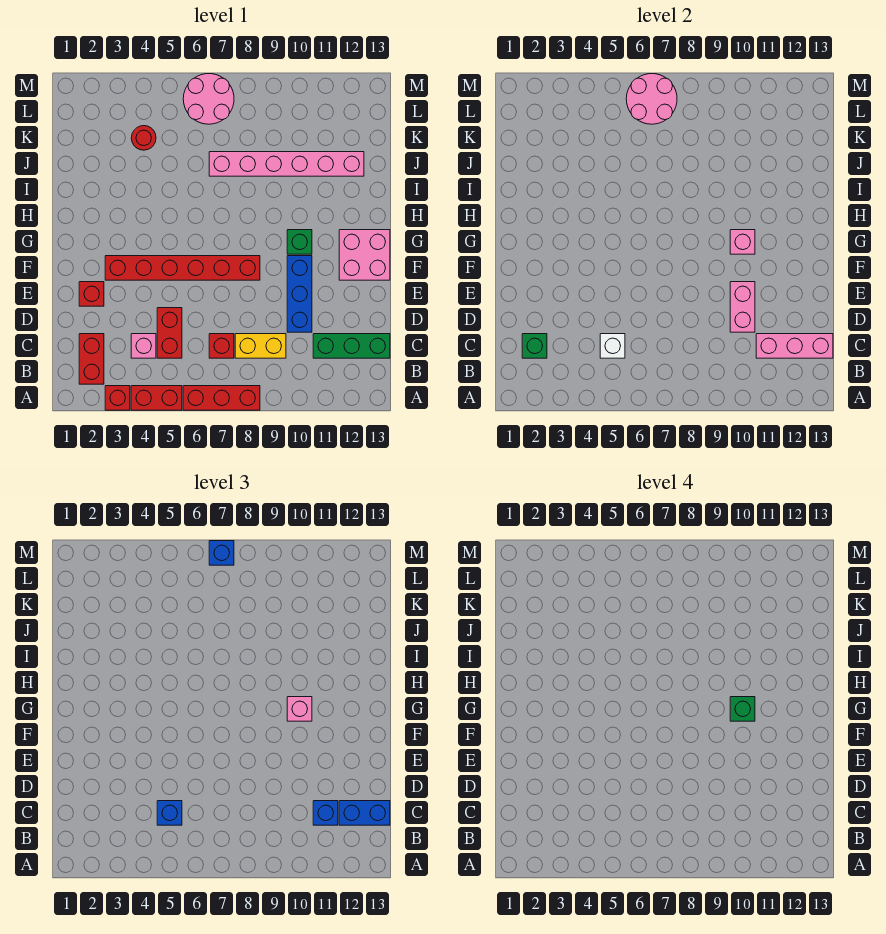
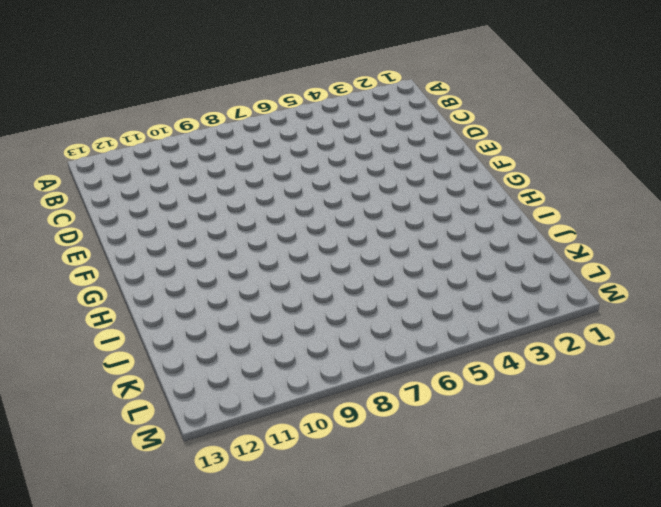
none -> red brick A3 level 1
none -> red brick A4:A5 level 1
none -> red brick A6:A8 level 1

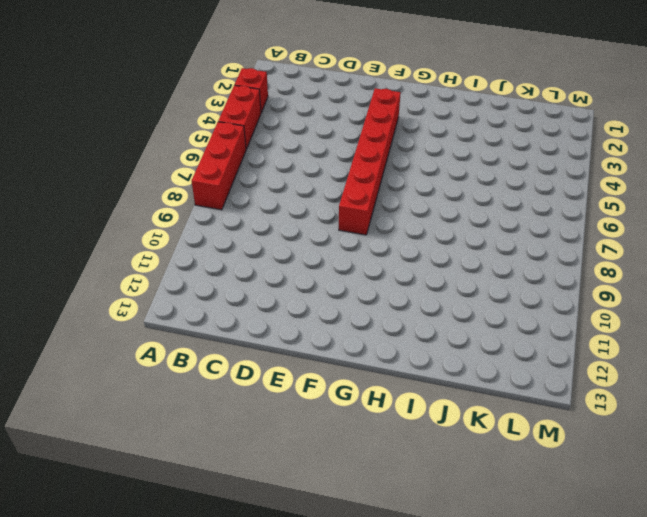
none -> red brick B2:C2 level 1
none -> pink brick C4 level 1
none -> red brick C5:D5 level 1

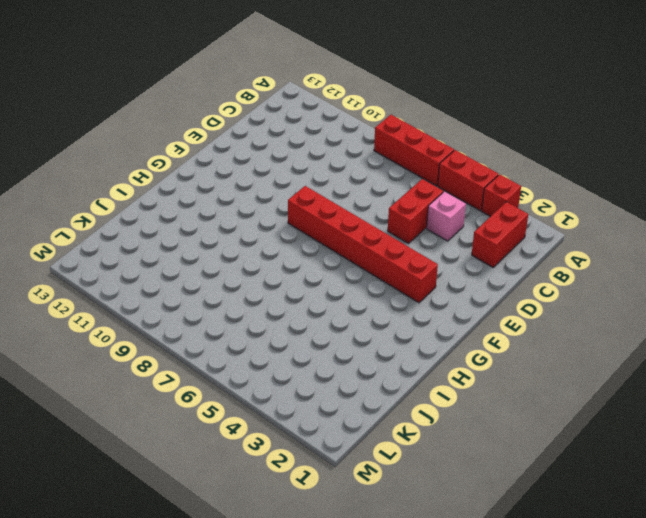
none -> red brick C7 level 1
none -> yellow brick C8:C9 level 1
none -> green brick C11:C13 level 1

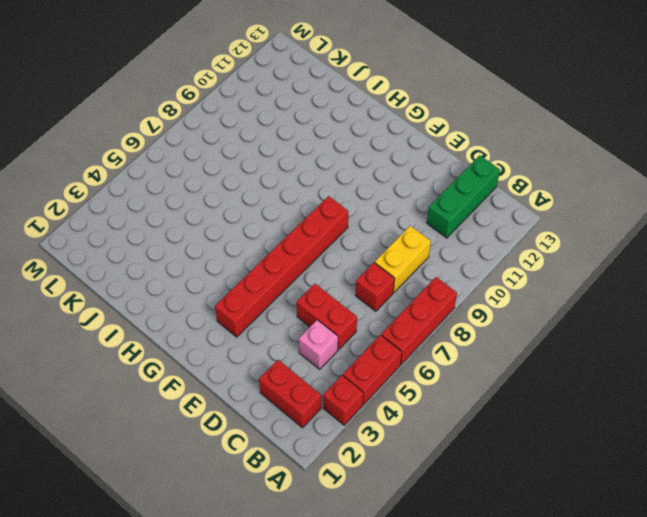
none -> blue brick D10:F10 level 1
none -> red brick E2 level 1
none -> pink brick F12:G13 level 1

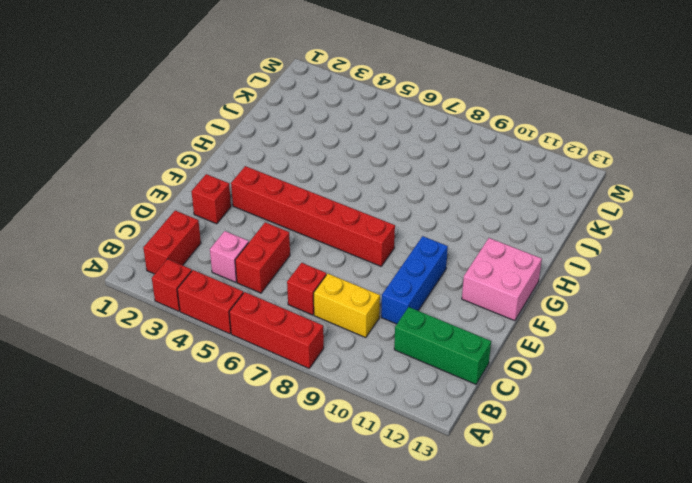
none -> green brick G10 level 1
none -> pink brick J7:J12 level 1
none -> red round brick K4 level 1

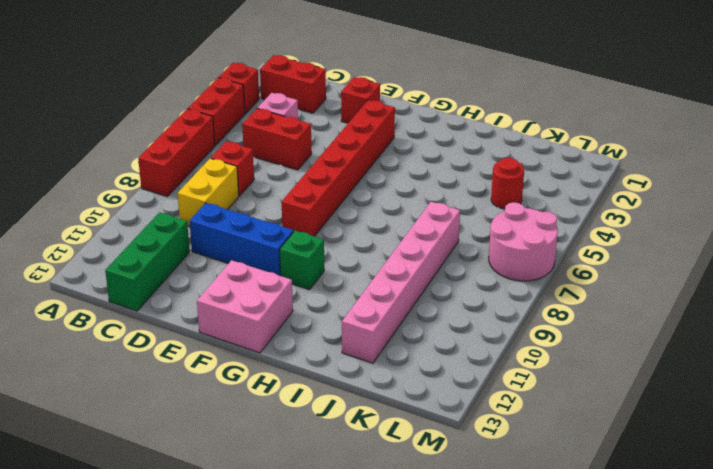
none -> green brick C2 level 2
none -> white brick C5 level 2
none -> pink brick C11:C13 level 2

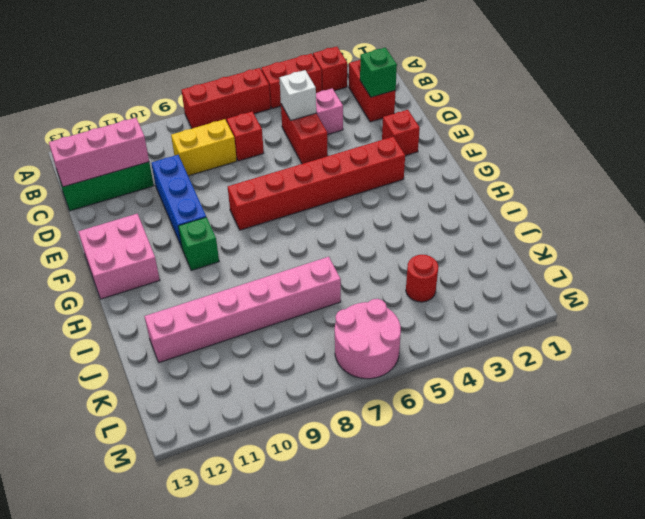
none -> pink brick D10:E10 level 2
none -> pink brick G10 level 2
none -> pink round brick L6:M7 level 2

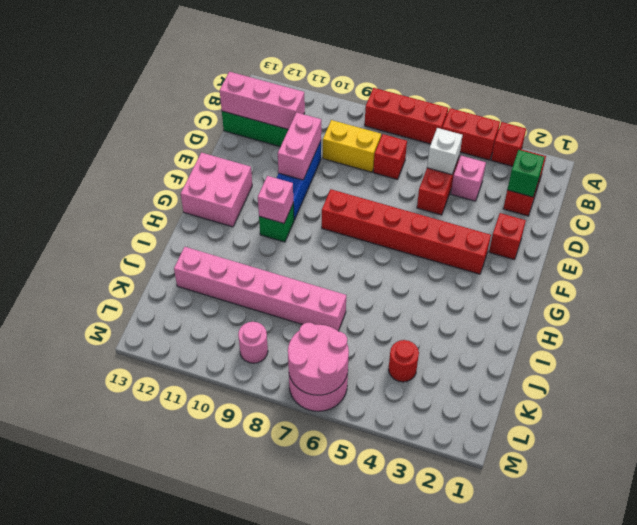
pink round brick L9 level 1 -> none
none -> blue brick C5 level 3
none -> blue brick C11 level 3
none -> blue brick C12:C13 level 3

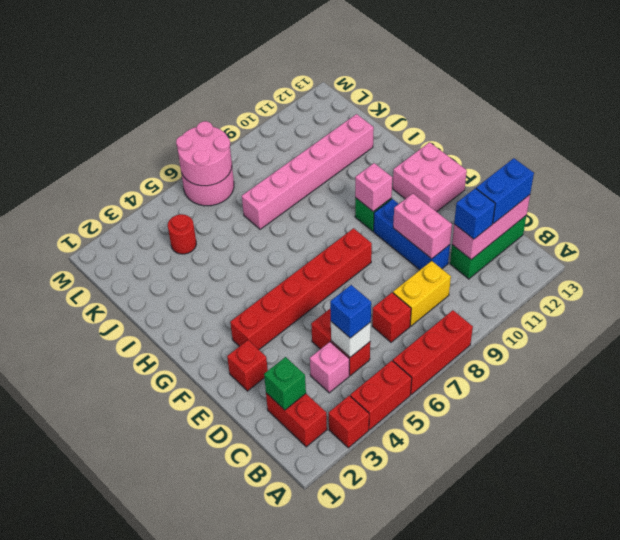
none -> pink brick G10 level 3
none -> blue brick M7 level 3
none -> green brick G10 level 4

